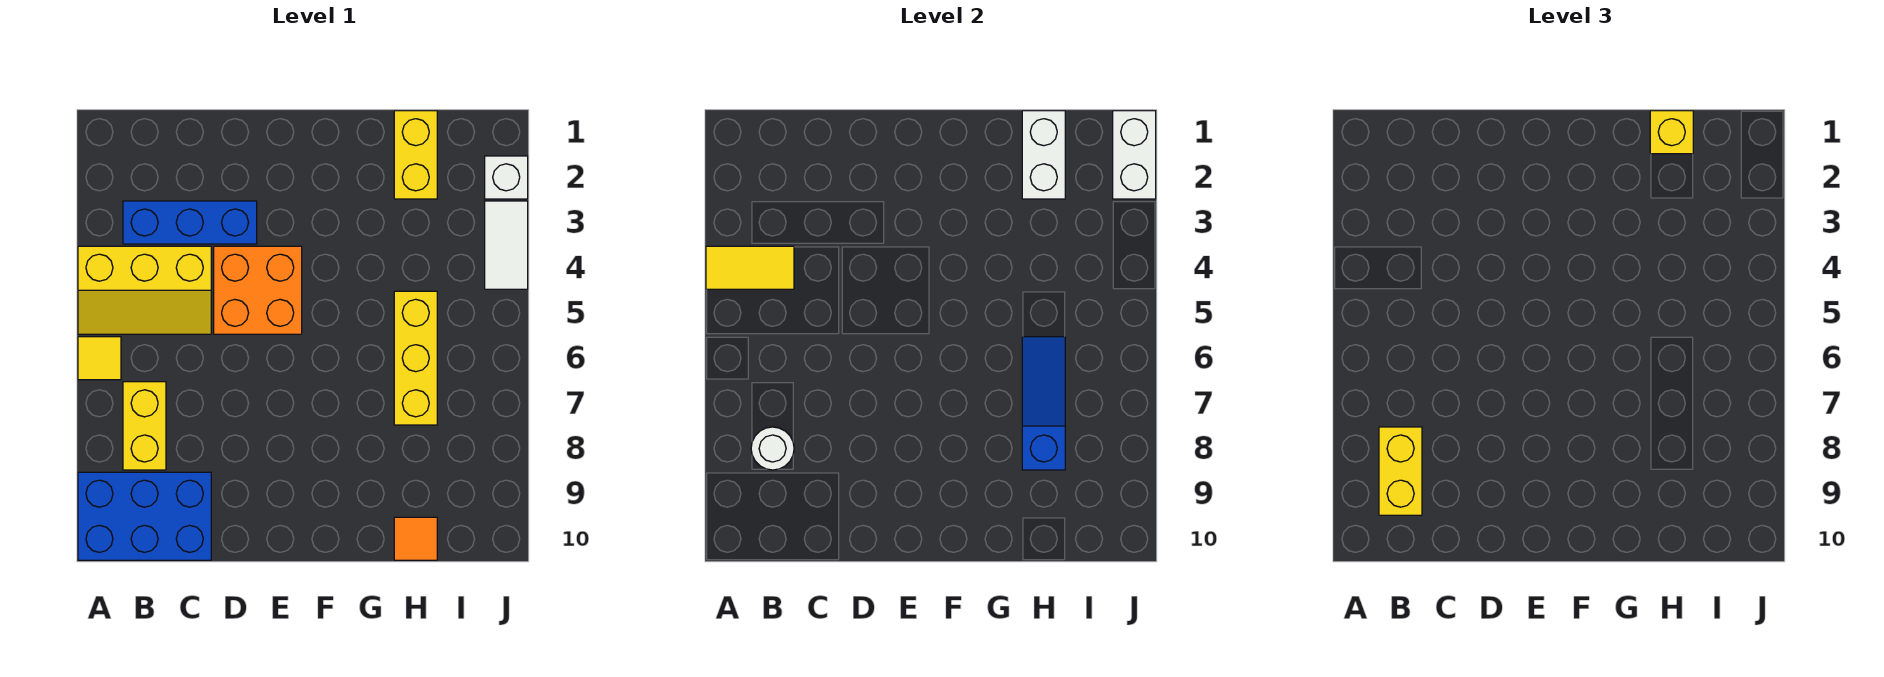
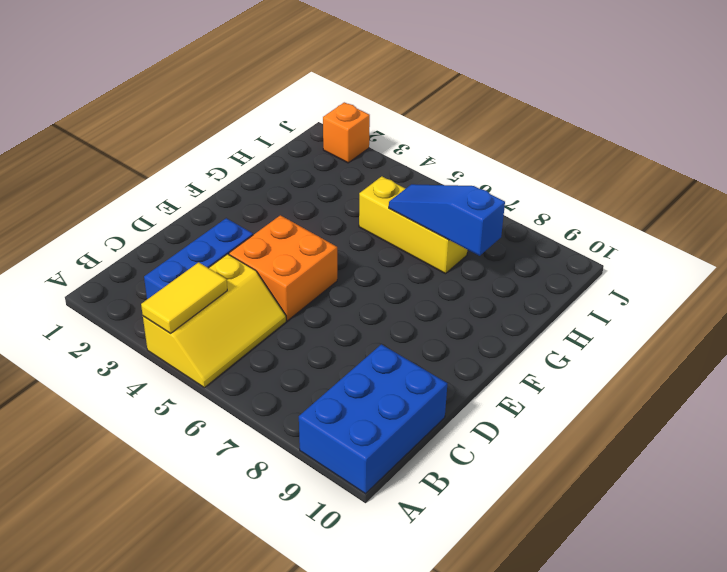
orange brick J2 level 1 -> white brick J2 level 1
none -> yellow tile A6 level 1
none -> yellow brick B7:B8 level 1
none -> yellow brick H1:H2 level 1

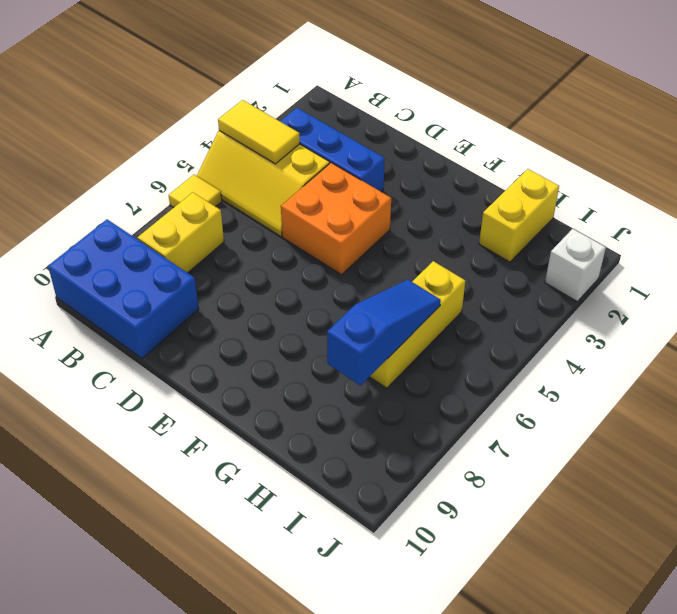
none -> orange tile H10 level 1
none -> white tile J3:J4 level 1
none -> white round brick B8 level 2

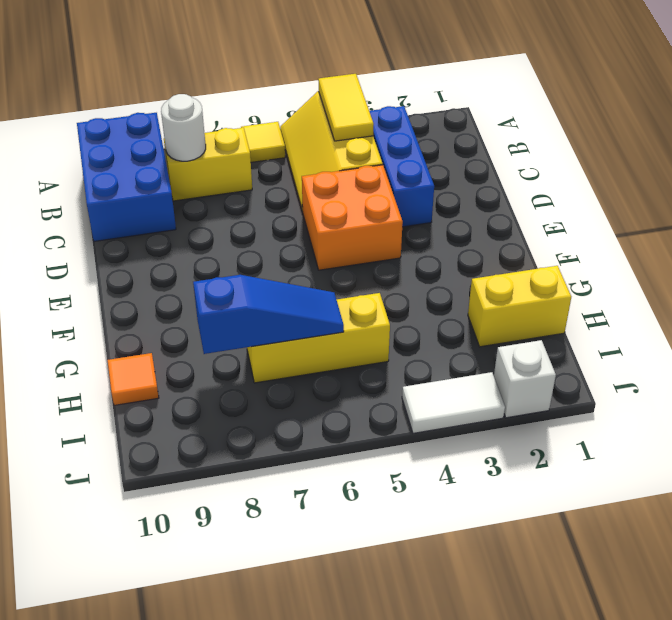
none -> white brick H1:H2 level 2
none -> white brick J1:J2 level 2
none -> yellow brick B8:B9 level 3

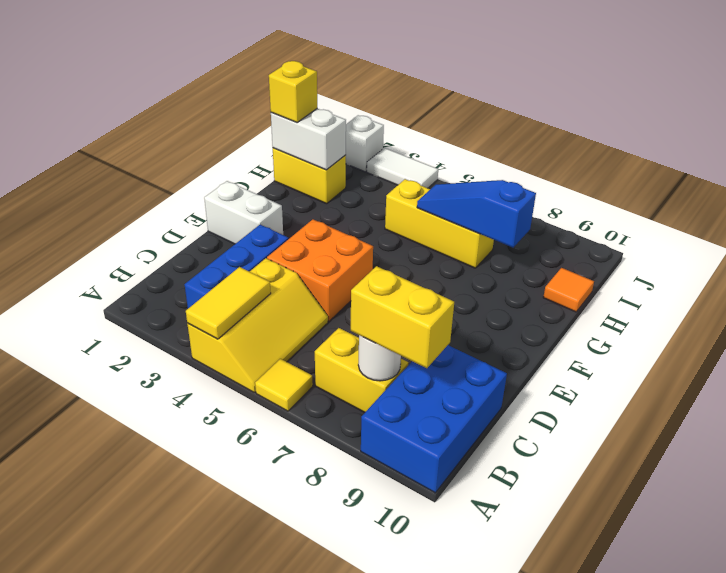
white brick E1:E2 level 1 -> white brick J1:J2 level 2

